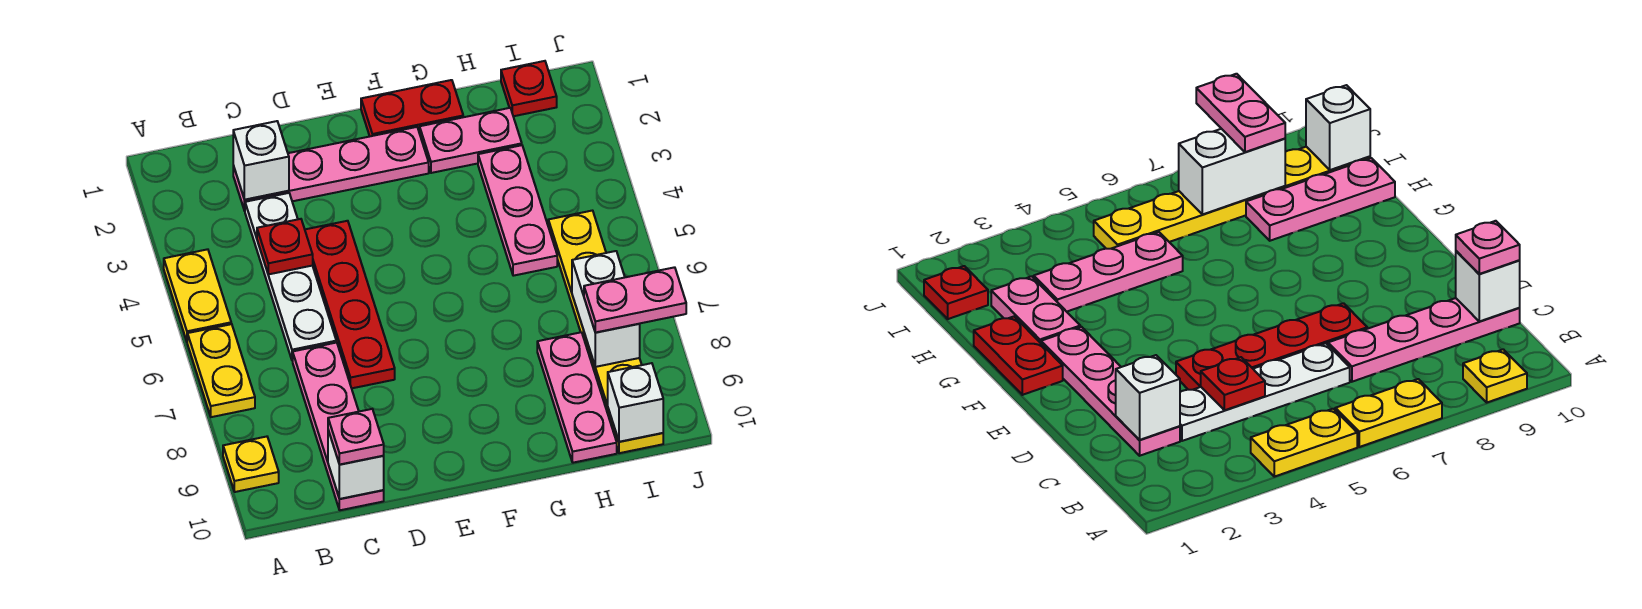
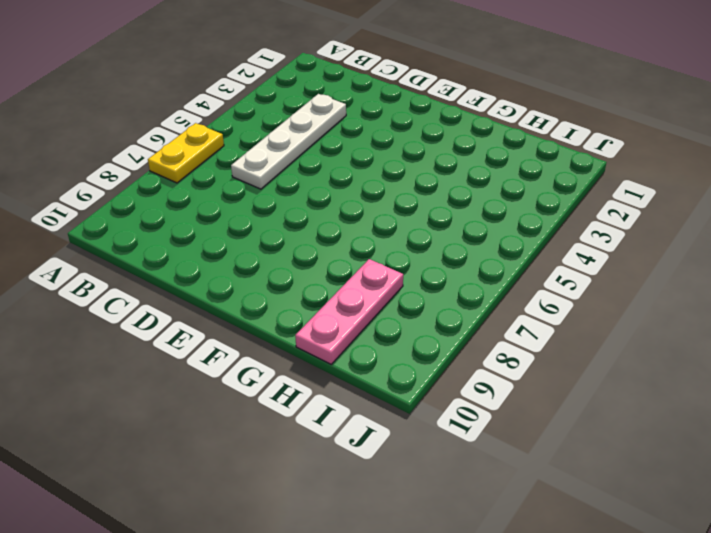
none -> yellow plate A4:A5 level 1
none -> yellow plate A9 level 1
none -> pink plate C2:F2 level 1

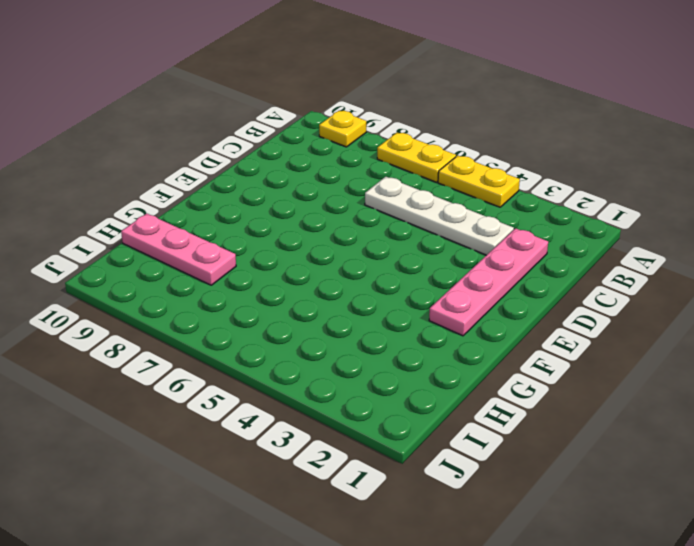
none -> pink plate C7:C10 level 1
none -> red plate D4:D7 level 1
none -> red plate F1:G1 level 1

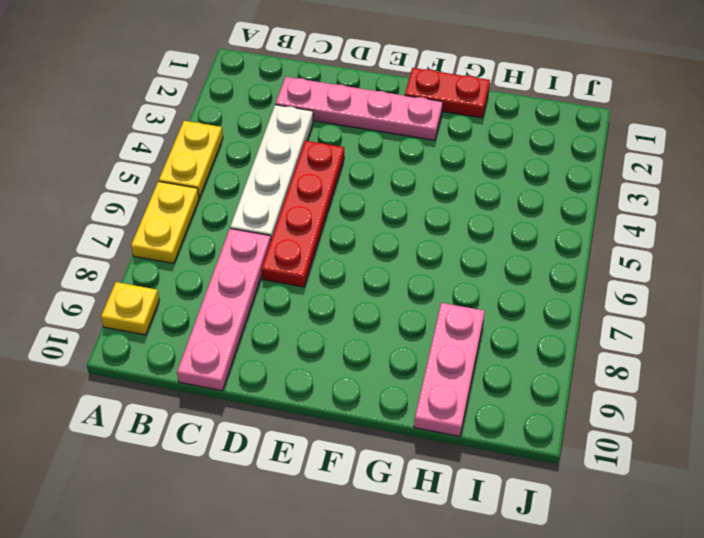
none -> pink plate G2:H2 level 1
none -> pink plate H3:H5 level 1
none -> red plate I1 level 1

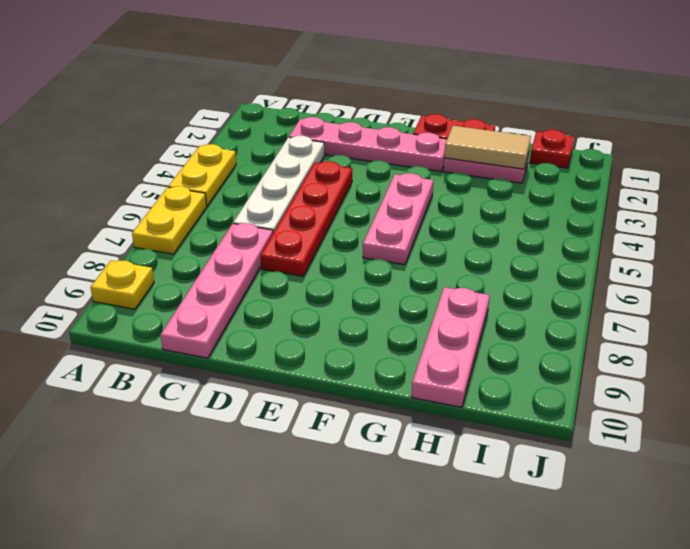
pink plate F4:F6 level 1 -> pink plate H3:H5 level 1
tan tile G2:H2 level 2 -> none
none -> yellow plate I5:I10 level 1
none -> white brick C2 level 2
none -> red plate C4 level 2

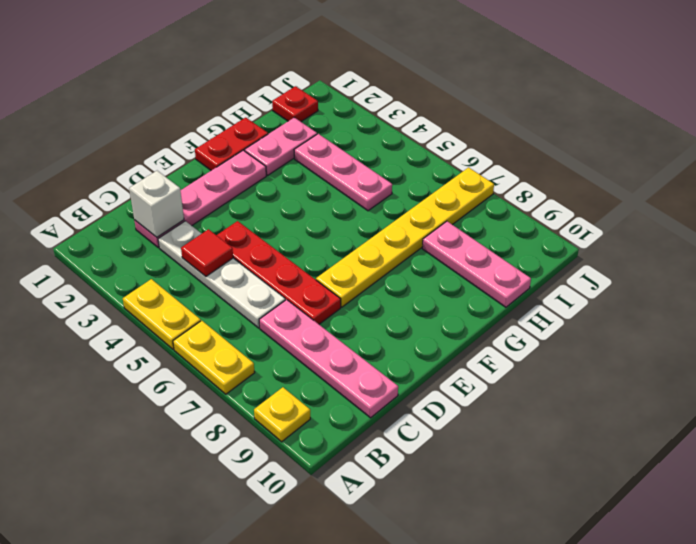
red tile C4 level 2 -> red plate C4 level 2
yellow plate E7:J7 level 1 -> yellow plate I5:I10 level 1
none -> white brick C10 level 2
none -> white brick I7:I8 level 2
none -> white brick I10 level 2

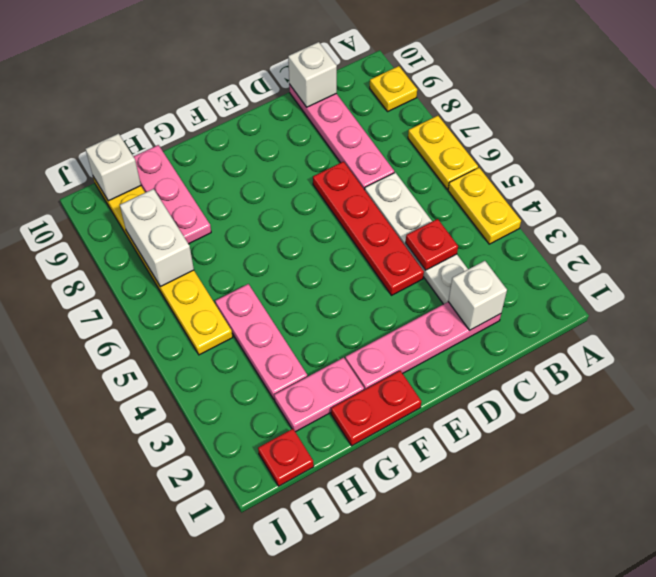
none -> pink plate C10 level 3
none -> pink plate I8:J8 level 3

